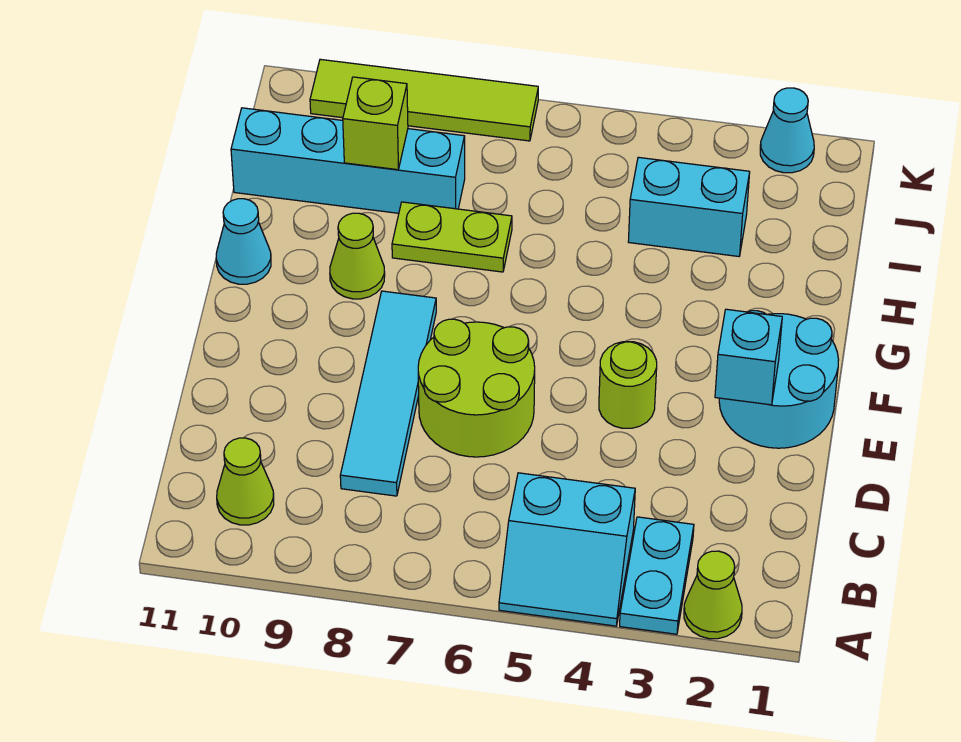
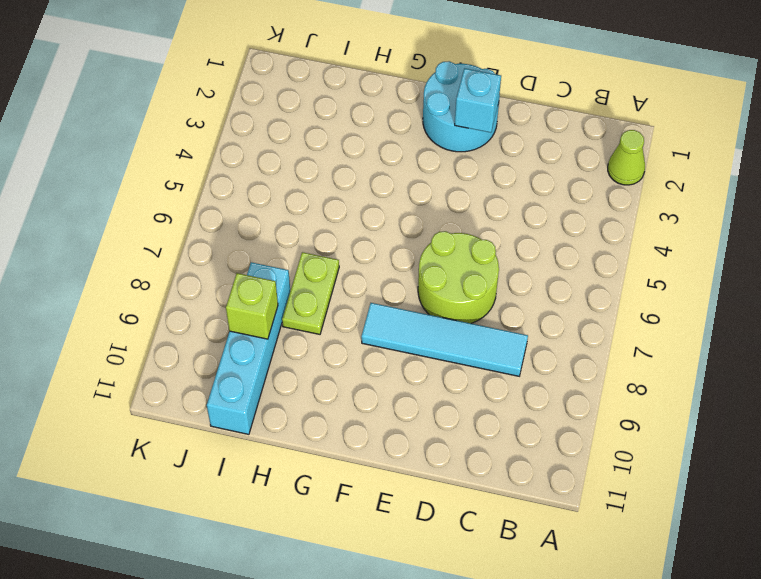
none -> cyan plate A3:B3 level 1
none -> cyan slope A4:B5 level 1 top B
none -> lime cone B10 level 1

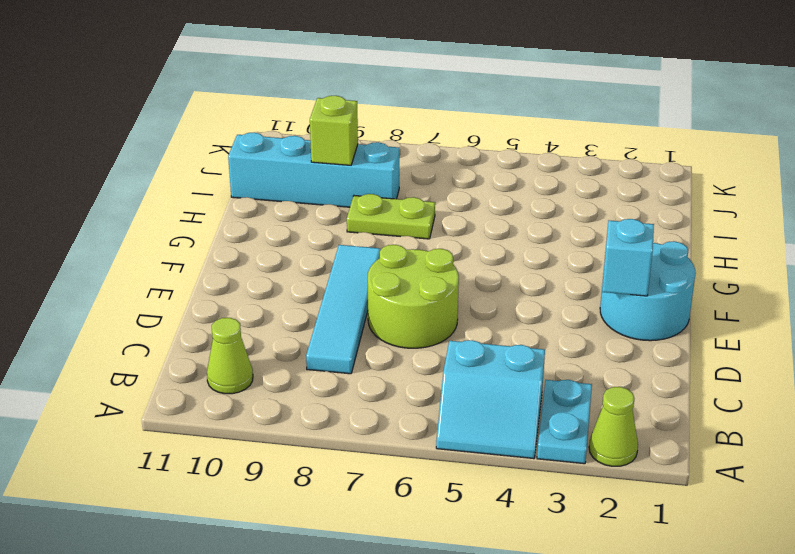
none -> lime round brick E4 level 1
none -> lime cone G9 level 1
none -> cyan cone G11 level 1

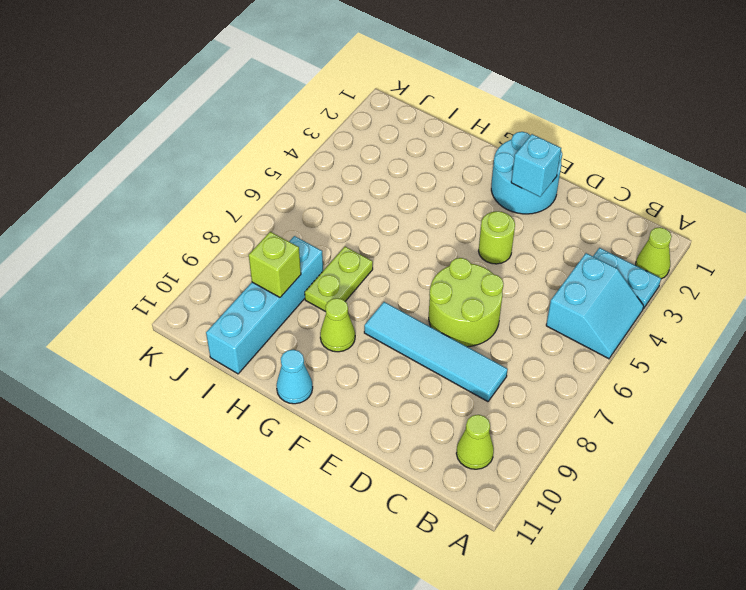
none -> cyan brick I3:I4 level 1
none -> cyan cone K2 level 1
none -> lime tile K7:K10 level 1

